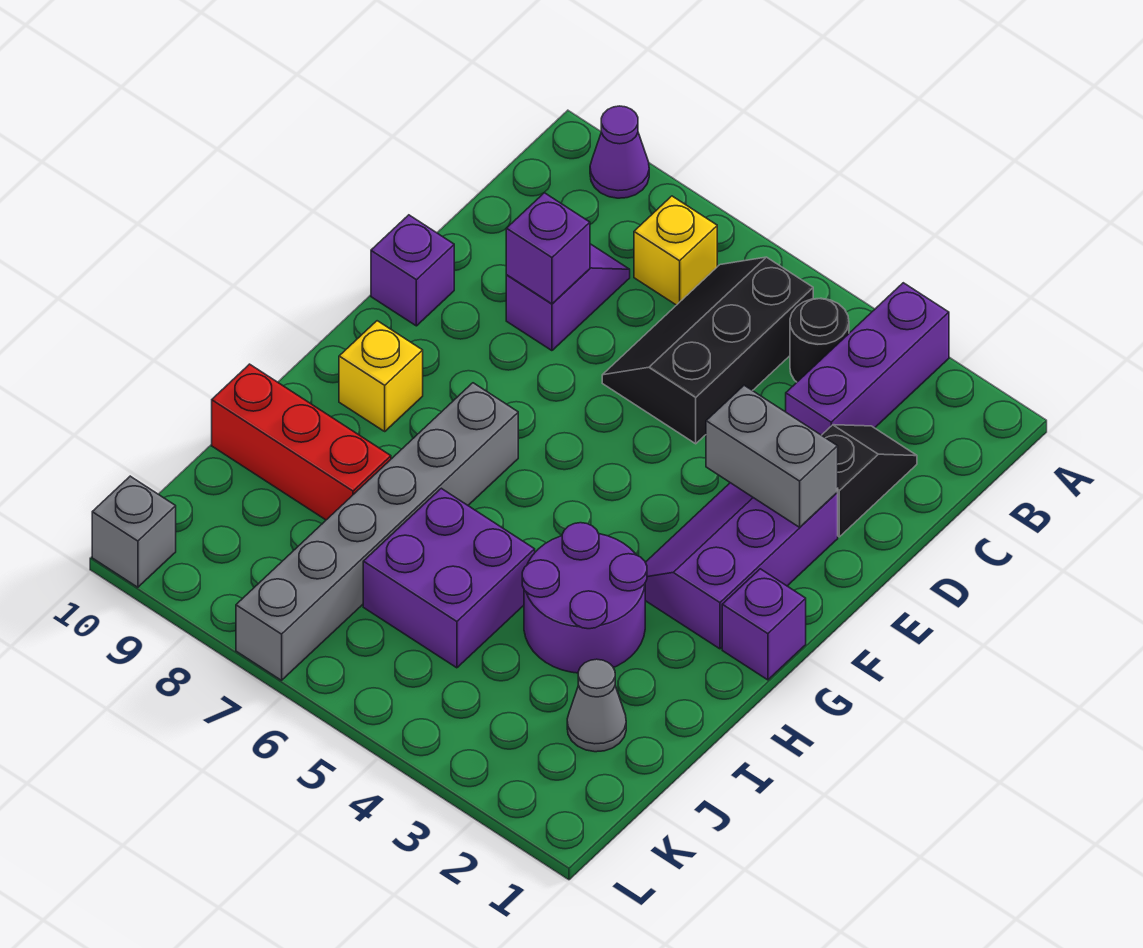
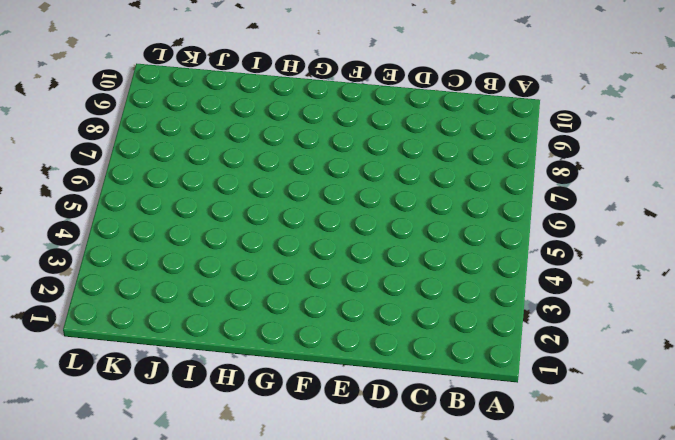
none -> purple brick A3:C3 level 1
none -> purple cone A9 level 1
none -> black round brick B4 level 1

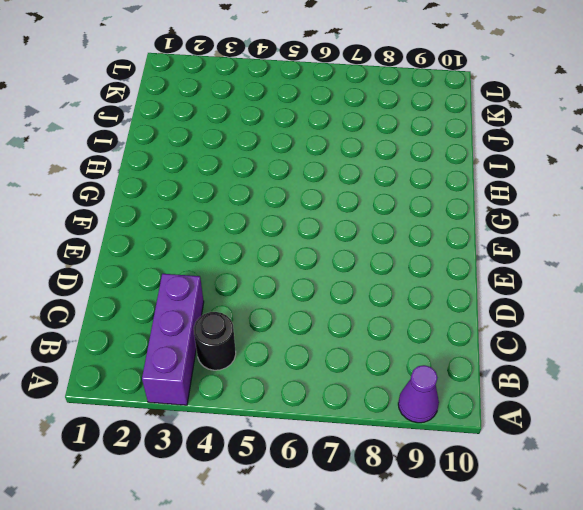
none -> black slope B5:D6 level 1 top 5
none -> yellow brick B7 level 1
none -> black slope C2:D2 level 1 top D

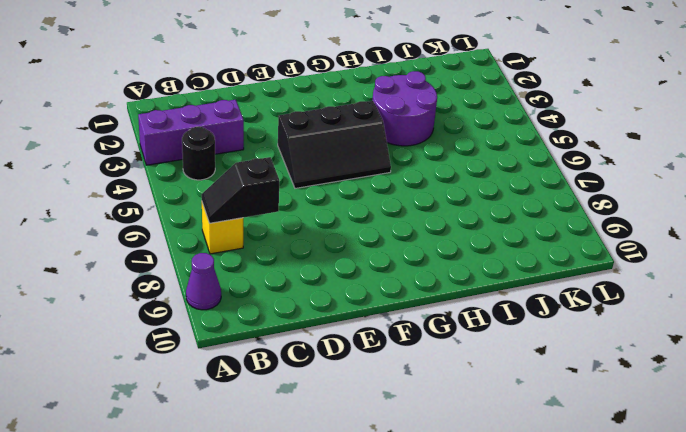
black slope B7:C7 level 2 top C -> black slope C2:D2 level 1 top D
black slope E4:G5 level 1 top 4 -> black slope B5:D6 level 1 top 5
none -> purple slope C8:D8 level 1 top D
none -> purple slope E2:G3 level 1 top 2
none -> purple brick E10 level 1

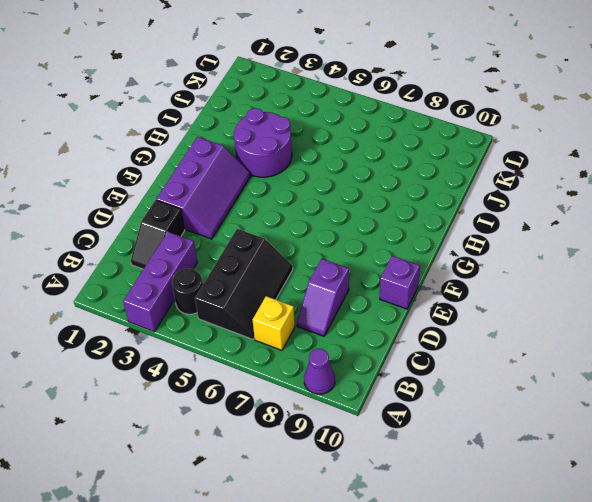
none -> purple brick G1 level 1
none -> grey brick G7:L7 level 1
none -> yellow brick G9 level 1

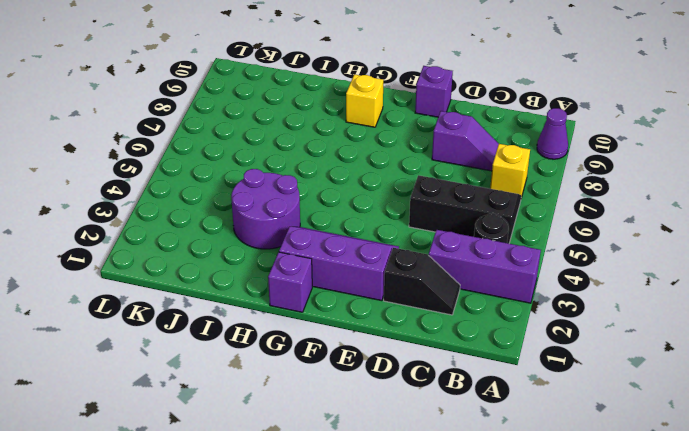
none -> grey brick G7:L7 level 1
none -> purple brick I5:J6 level 1
none -> red brick I8:I10 level 1

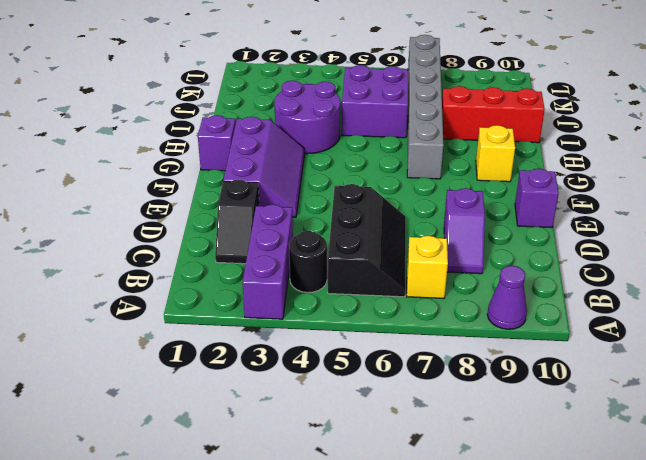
none -> grey cone J2 level 1
none -> grey brick L10 level 1
none -> purple brick D8 level 2

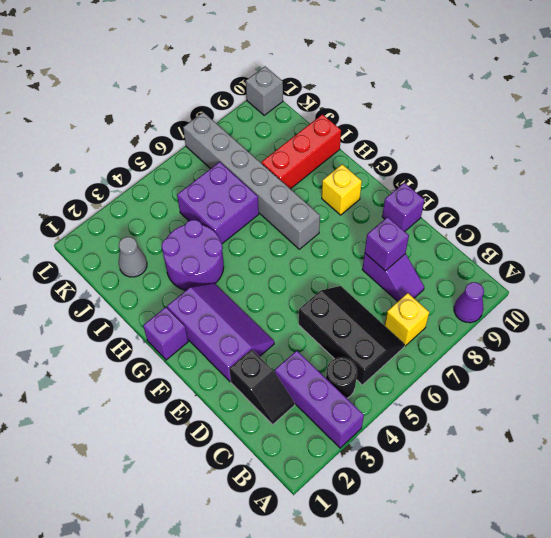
none -> grey brick E2:E3 level 2

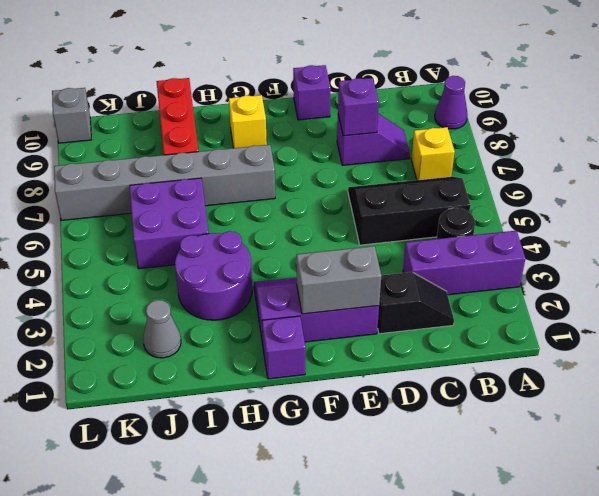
grey brick E2:F2 level 2 -> grey brick E2:E3 level 2

